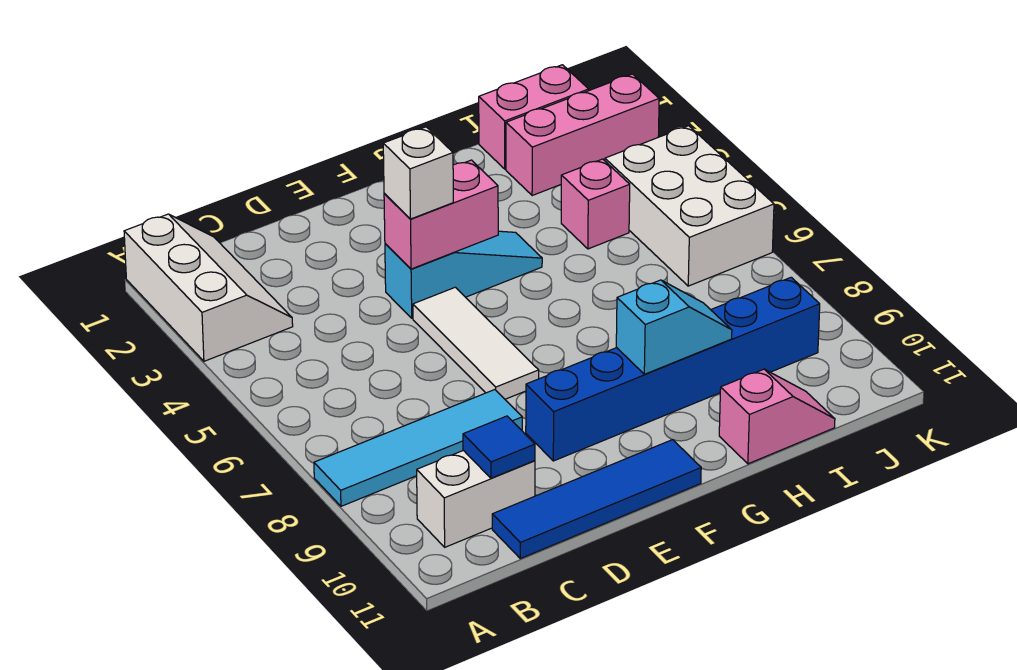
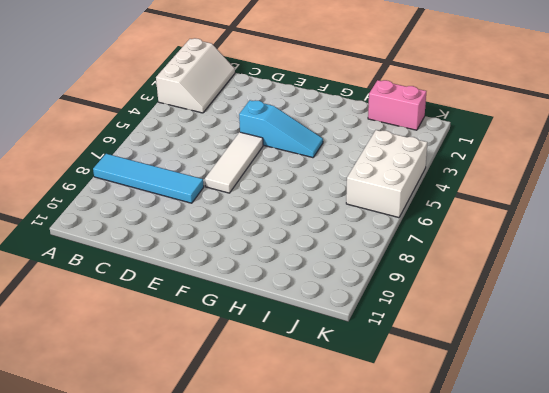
none -> white brick B10:C10 level 1
none -> blue tile C11:F11 level 1
none -> blue brick E9:J9 level 1

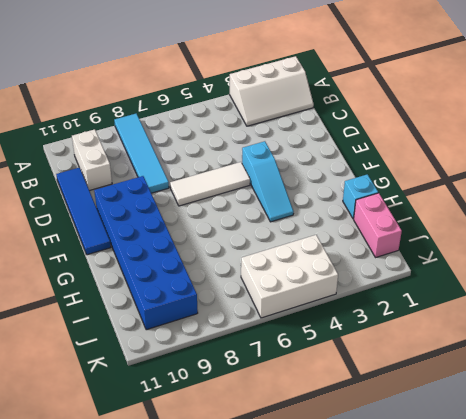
blue brick E9:J10 level 1 -> blue brick E9:J9 level 1
cyan brick H1 level 1 -> none
none -> pink slope H11:I11 level 1 top H
none -> pink brick I2:K2 level 1
none -> pink brick I4 level 1

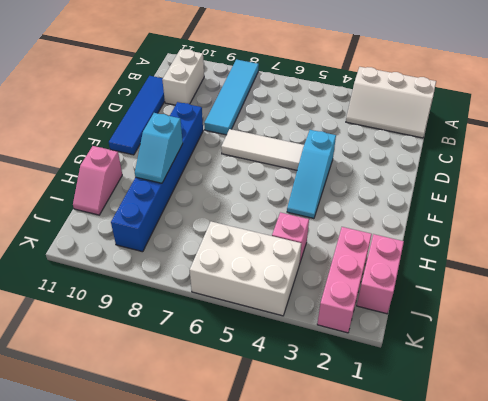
none -> blue tile C10 level 2
none -> pink brick E4:F4 level 2
none -> white brick E4 level 3

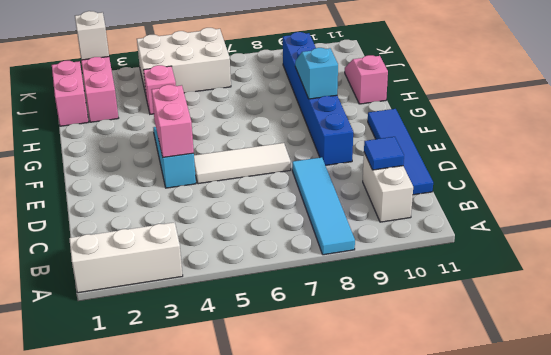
white brick K2 level 2 -> white brick E4 level 3

